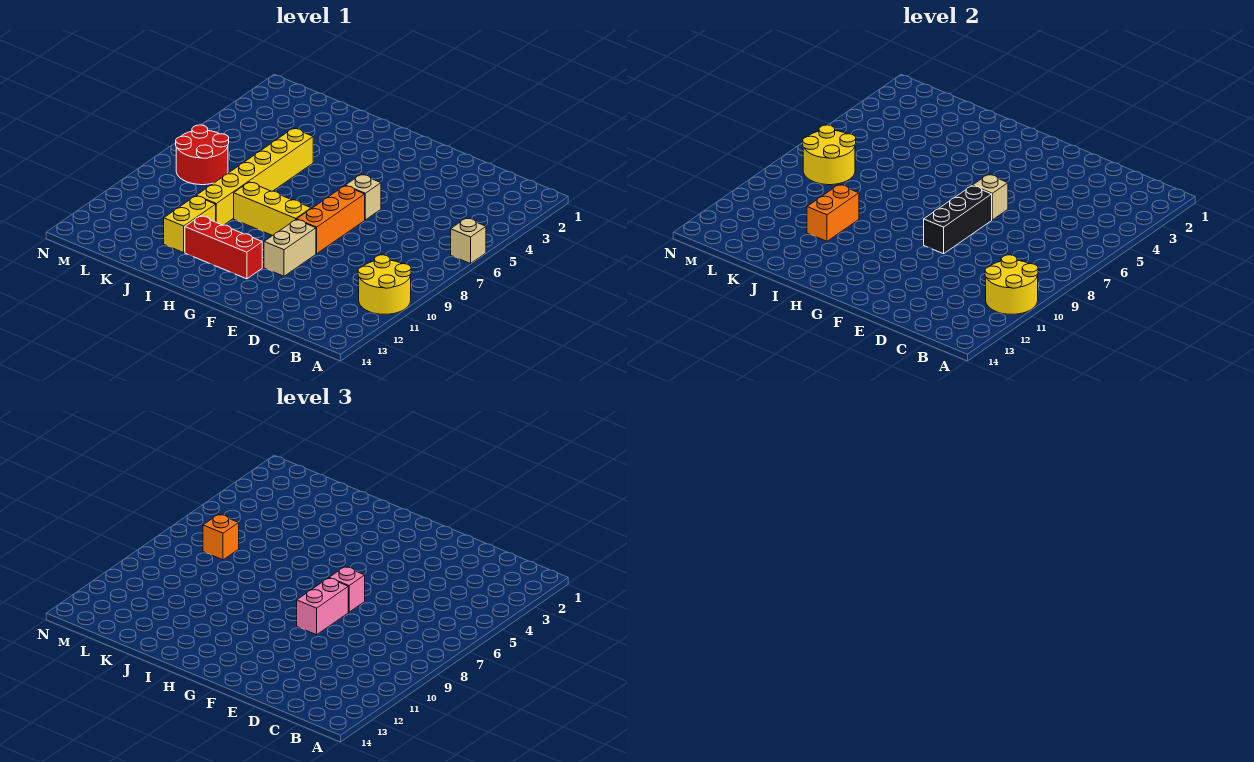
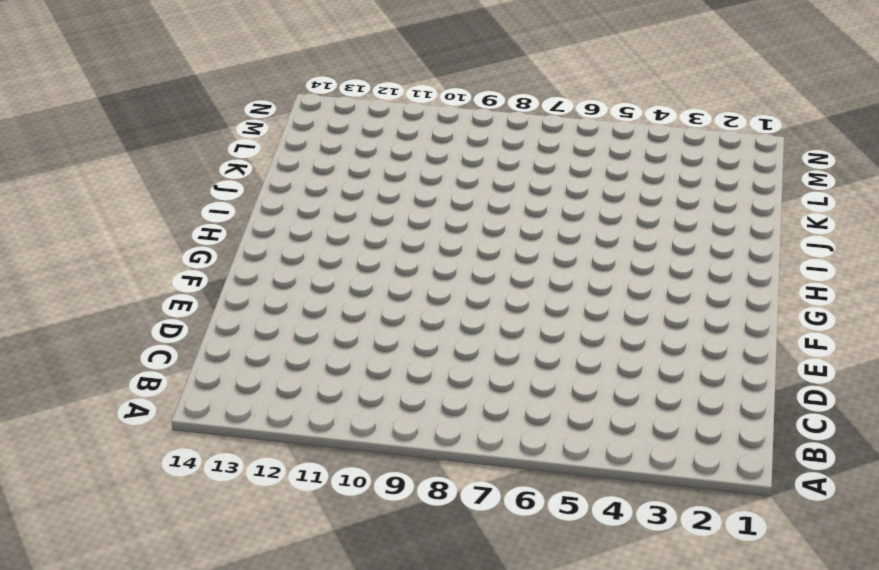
none -> tan brick A6 level 1
none -> yellow round brick A10:B11 level 1
none -> tan brick F6 level 1

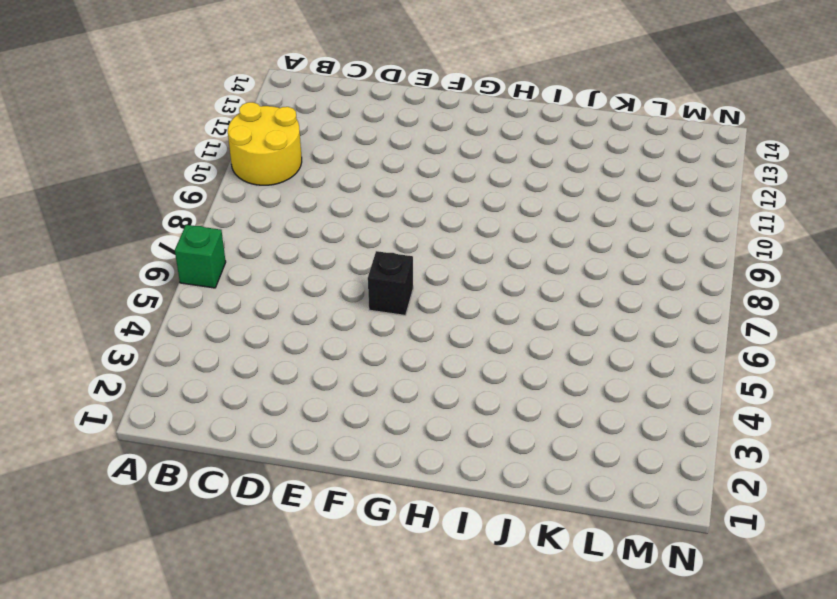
green brick A6 level 1 -> tan brick A6 level 1
black brick F6 level 1 -> tan brick F6 level 1
none -> orange brick F7:F9 level 1
none -> tan brick F10:F11 level 1
none -> yellow brick G9:I9 level 1

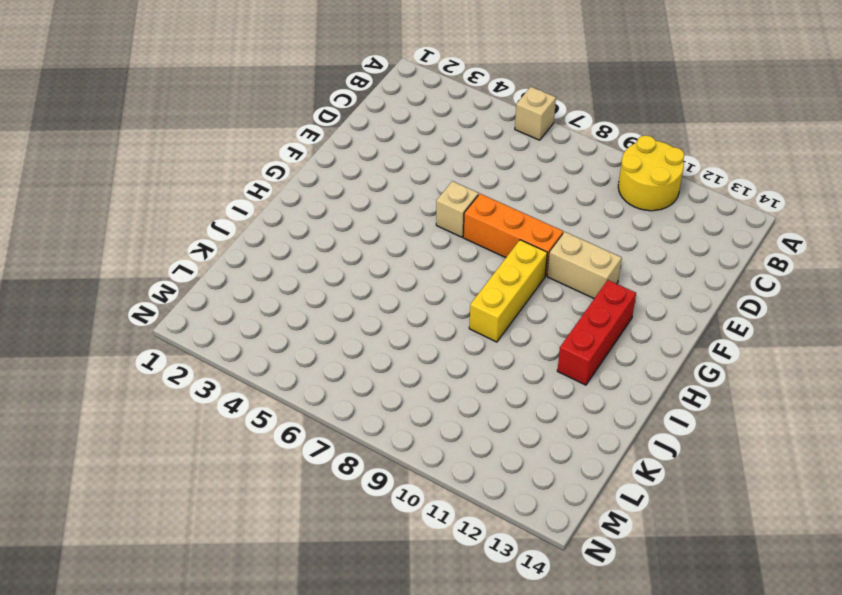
none -> yellow brick J5:J10 level 1
none -> yellow brick J11:J12 level 1
none -> red round brick L7:M8 level 1

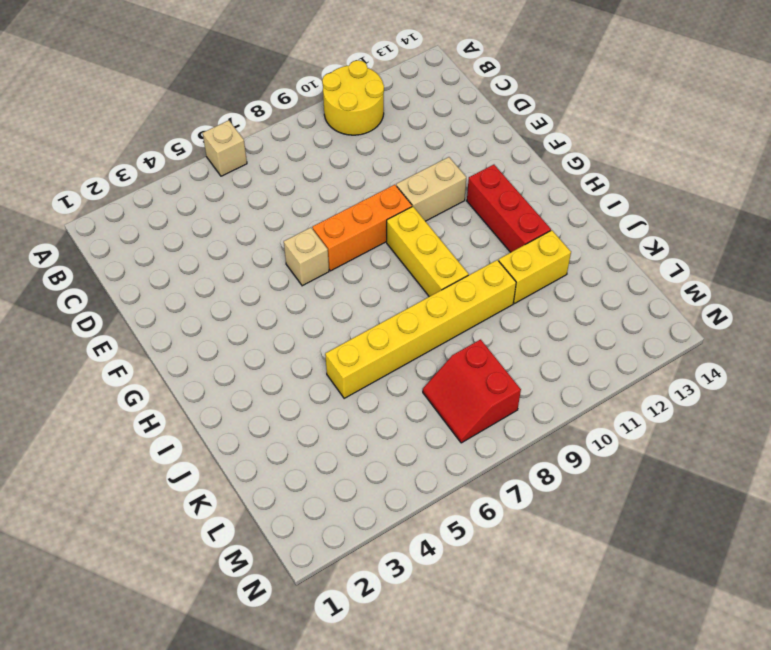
red slope L7:M8 level 1 top 8 -> red round brick L7:M8 level 1
none -> yellow round brick A10:B11 level 2
none -> tan brick F6 level 2
none -> black brick F7:F9 level 2

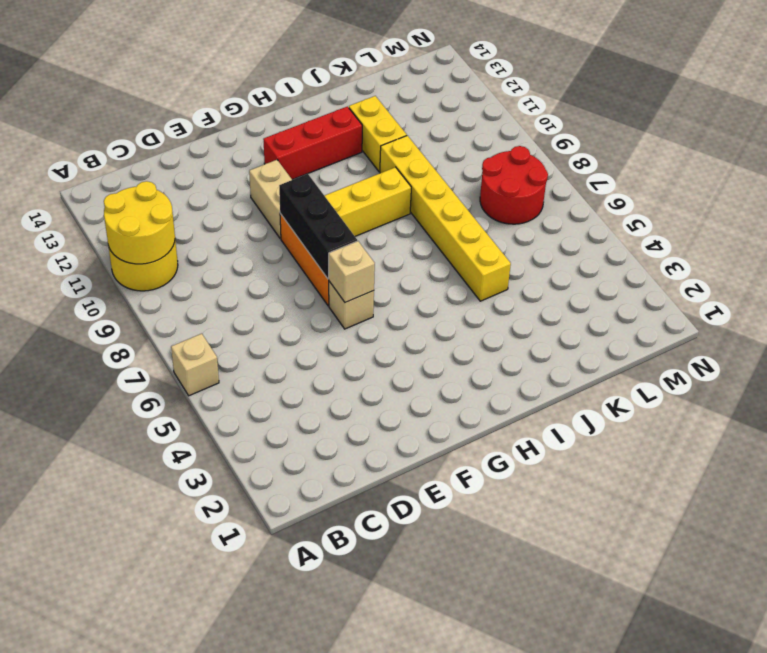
none -> orange brick J10:J11 level 2
none -> yellow round brick L7:M8 level 2
none -> pink brick F7 level 3

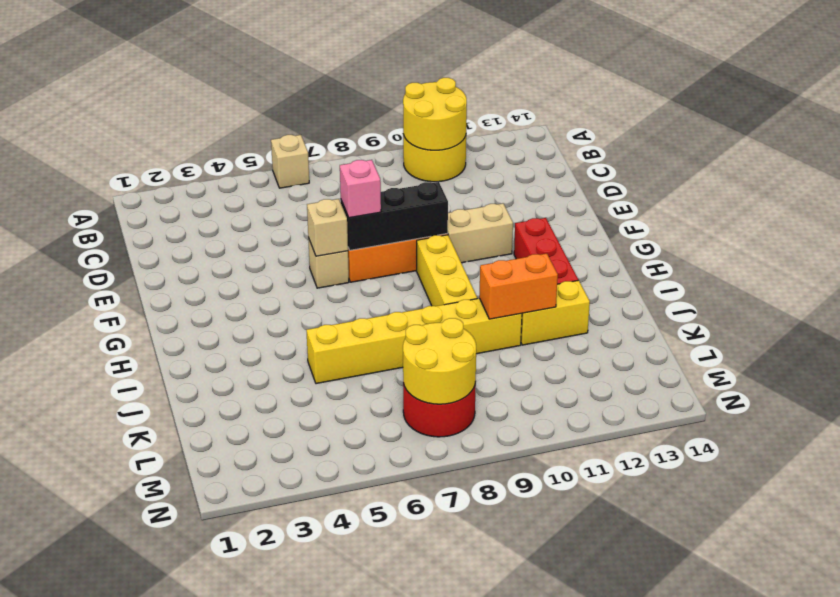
none -> pink brick F8:F9 level 3
none -> orange brick L7 level 3

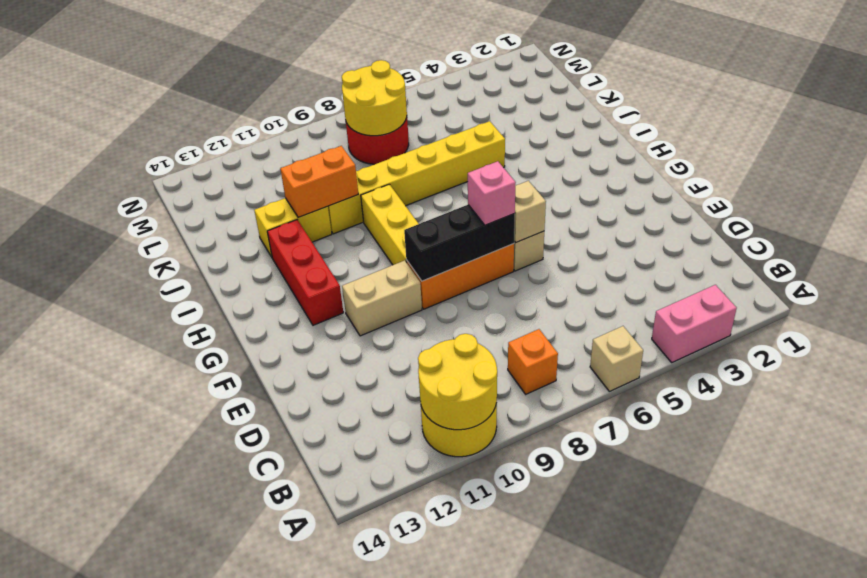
pink brick A3:A4 level 1 -> pink brick F8:F9 level 3
orange brick B8 level 1 -> orange brick L7 level 3

